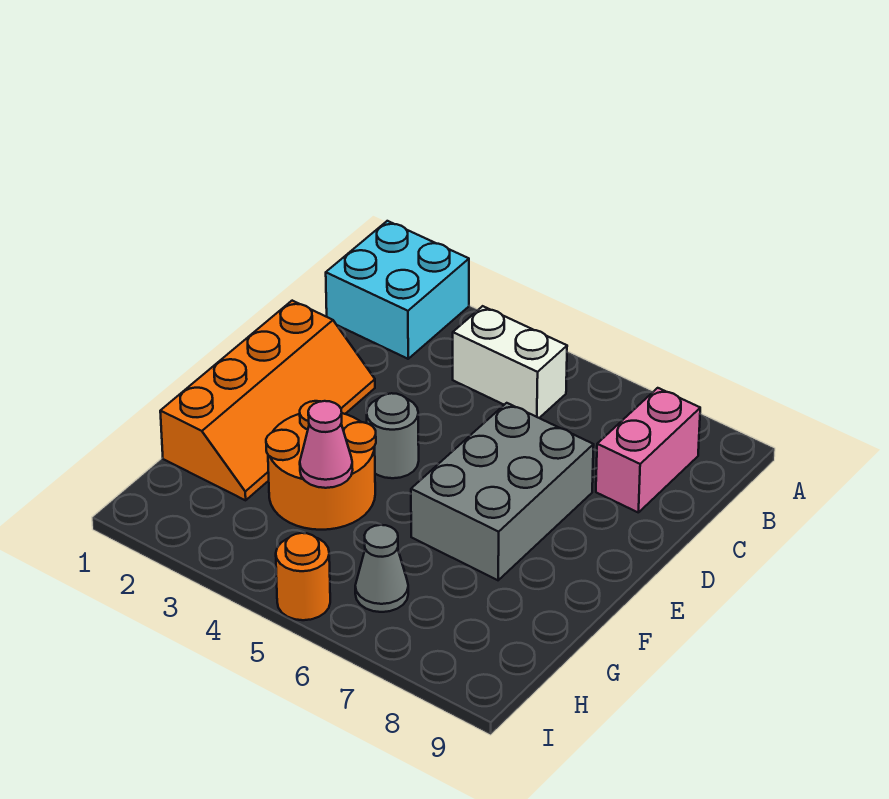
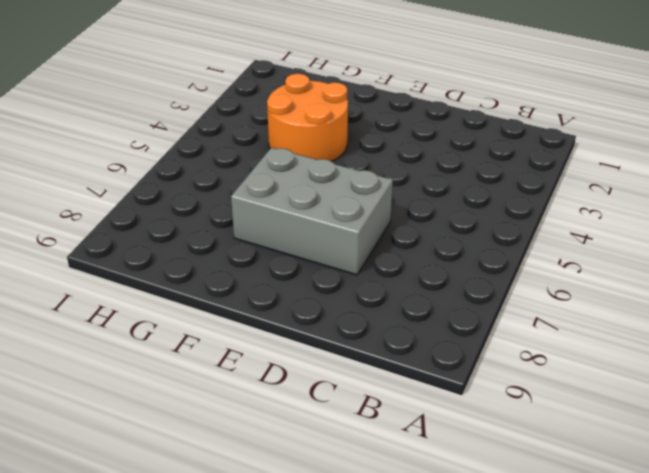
none -> cyan brick A1:B2 level 1
none -> white brick B4:B5 level 1

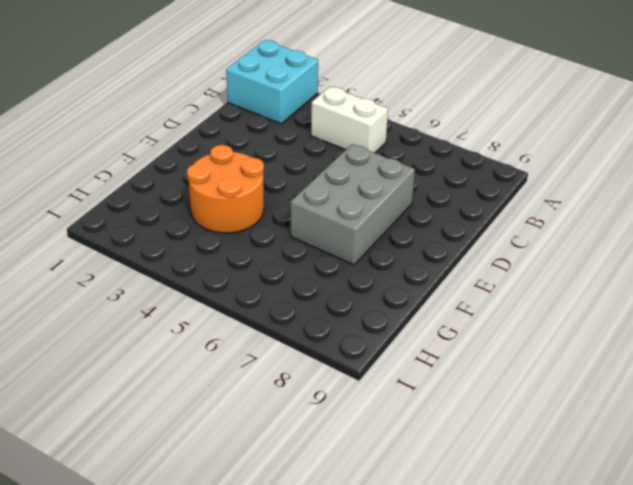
none -> pink brick B8:C8 level 1
none -> orange slope D1:G2 level 1 top 1

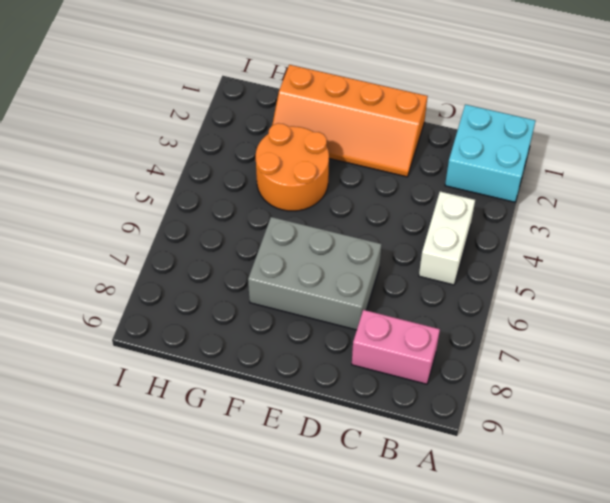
none -> grey round brick E4 level 1
none -> grey cone H6 level 1

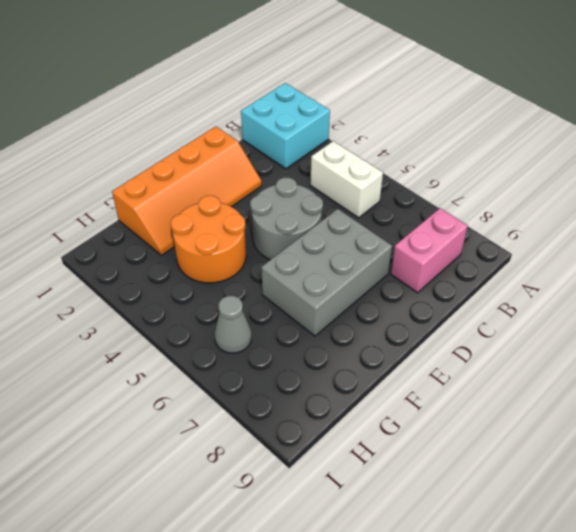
grey round brick D4:E5 level 1 -> grey round brick E4 level 1
none -> orange round brick I5 level 1
none -> pink cone G4 level 2

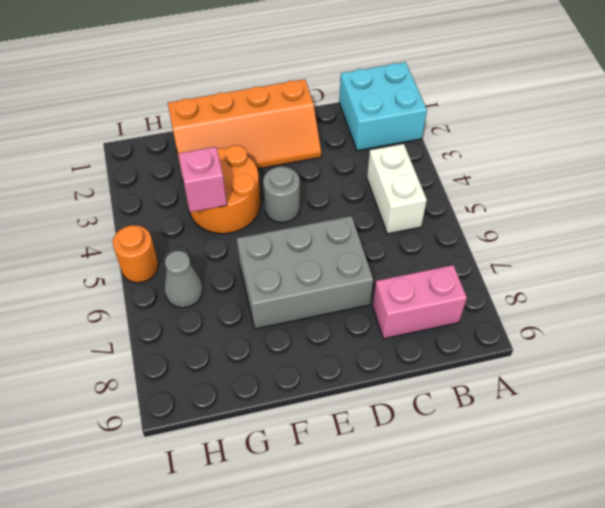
pink brick G4 level 2 -> pink cone G4 level 2

